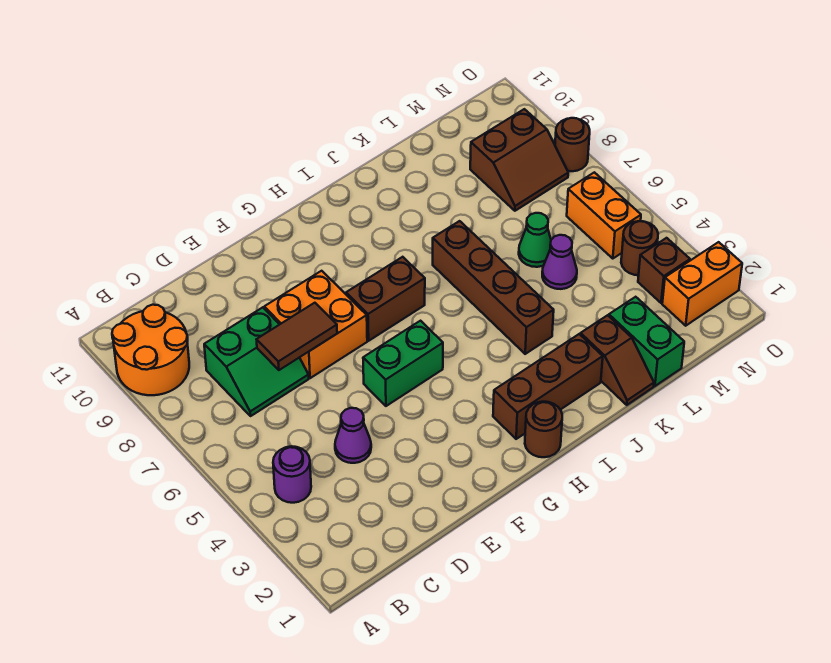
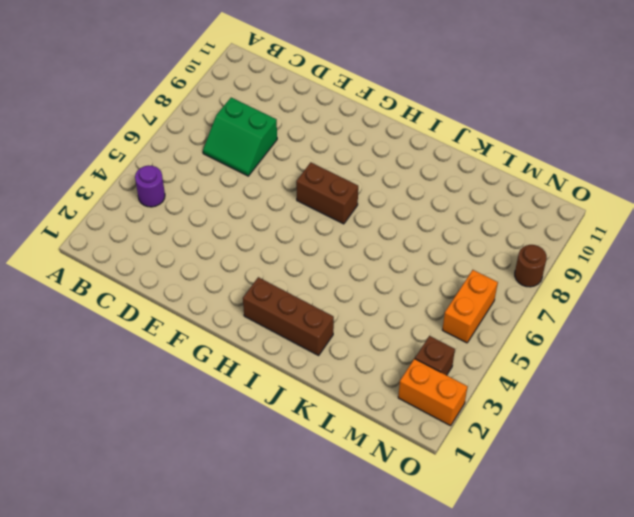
none -> orange round brick A9:B10 level 1
none -> purple cone D4 level 1
none -> orange brick E7:F8 level 1

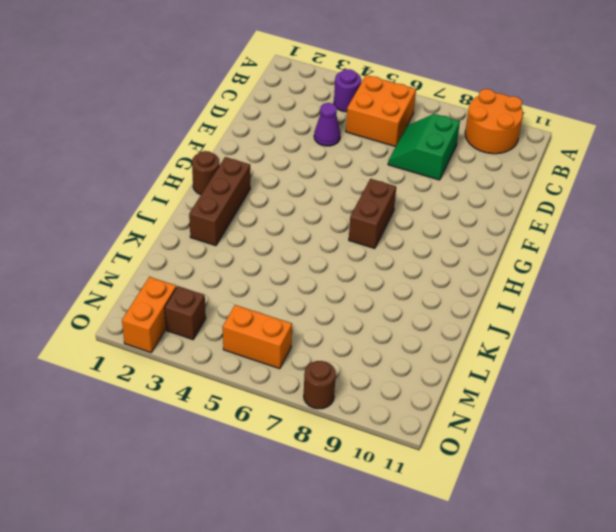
orange brick B5:C6 level 1 -> orange brick E7:F8 level 1
none -> green brick F5:G5 level 1
none -> brown brick J4:J7 level 1
none -> brown slope K1:K2 level 1 top 2

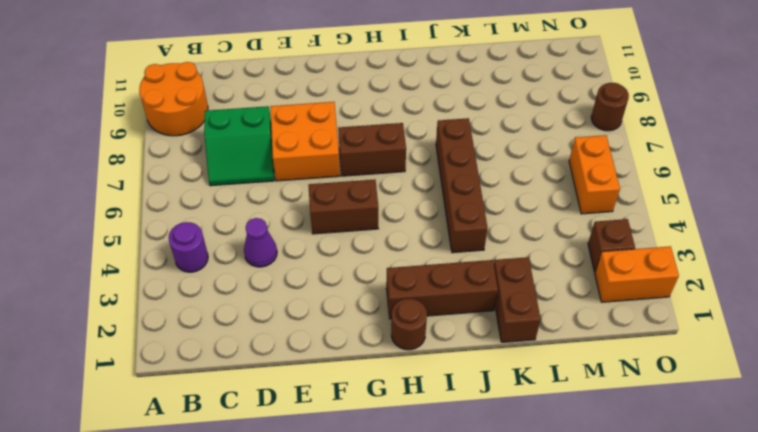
brown brick F5:G5 level 1 -> green brick F5:G5 level 1
brown brick K1:K2 level 1 -> brown slope K1:K2 level 1 top 2
none -> green brick L1:L2 level 1
none -> purple cone L5 level 1
none -> green cone L6 level 1

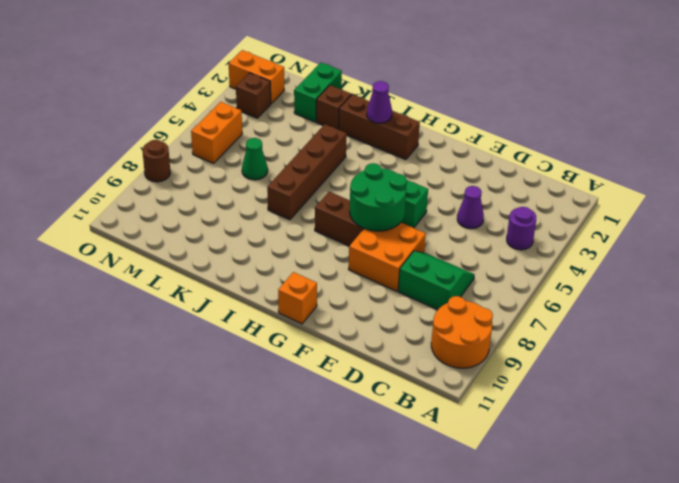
green round brick F6:G7 level 2 -> none
orange brick G11 level 1 -> none
purple cone I2 level 2 -> purple cone L5 level 1
none -> brown round brick H1 level 1
none -> brown slope M8:N9 level 1 top 9
none -> brown round brick N4 level 1

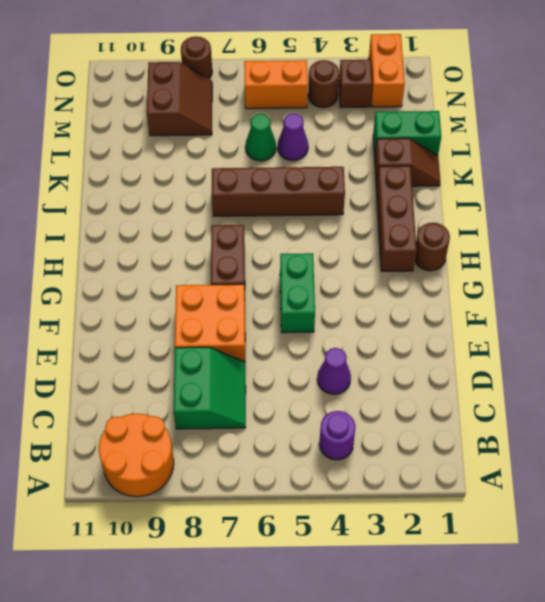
none -> brown tile D7:E7 level 2

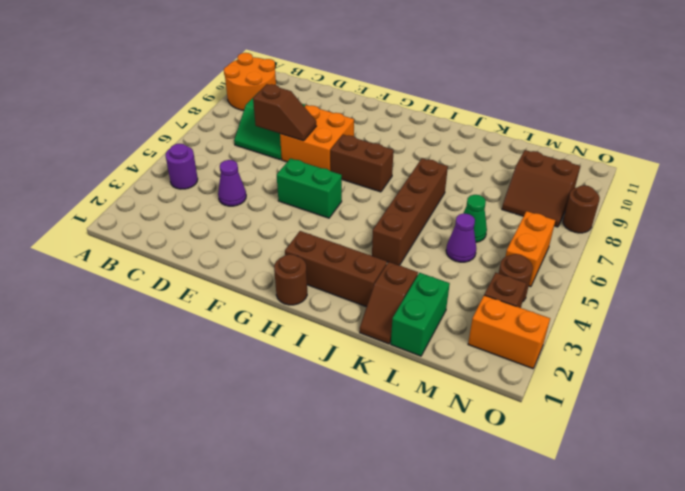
brown slope D7:E7 level 2 top D -> brown tile D7:E7 level 2

